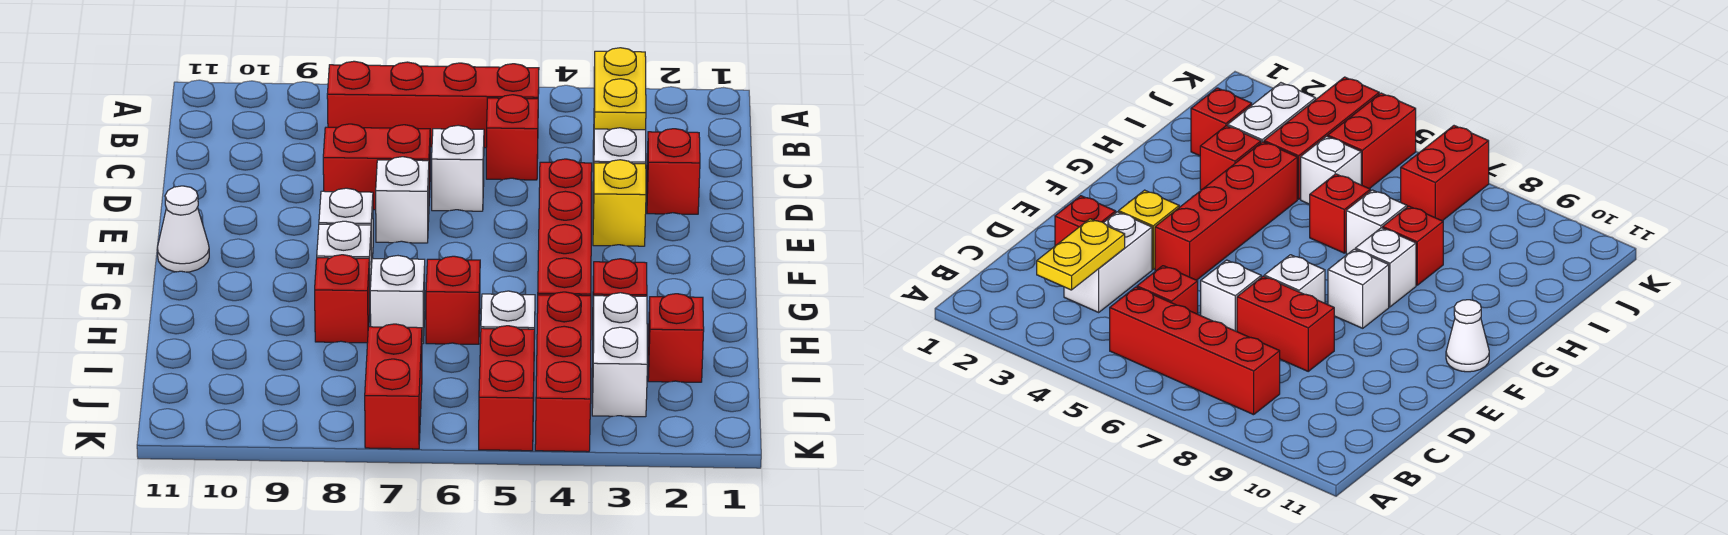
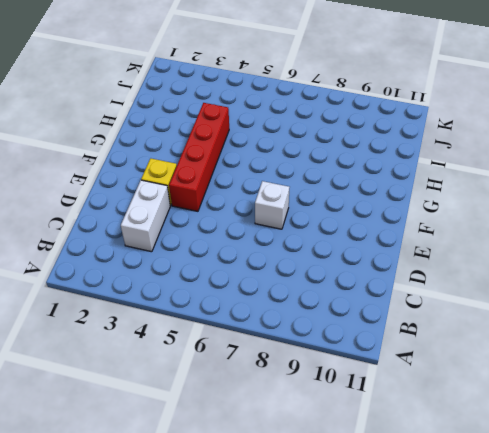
none -> red brick B5:B8 level 1
none -> red brick C5 level 1
none -> red brick D2 level 1

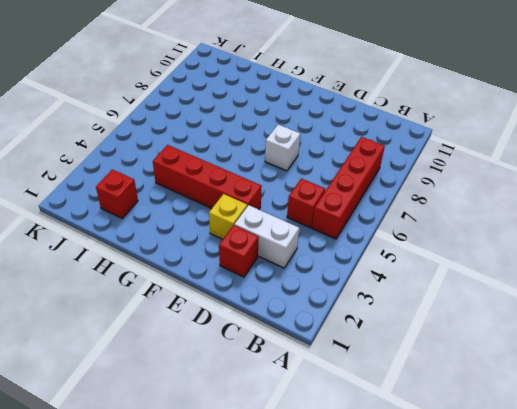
none -> white brick D6 level 1
none -> red brick D7:D8 level 1
none -> white brick F8 level 1

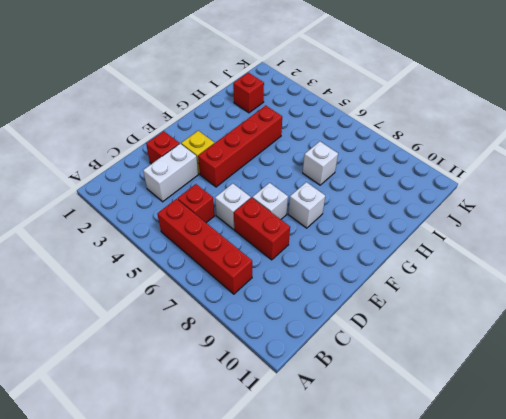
none -> white cone F11 level 1
none -> white brick G8 level 1
none -> red brick H3 level 1

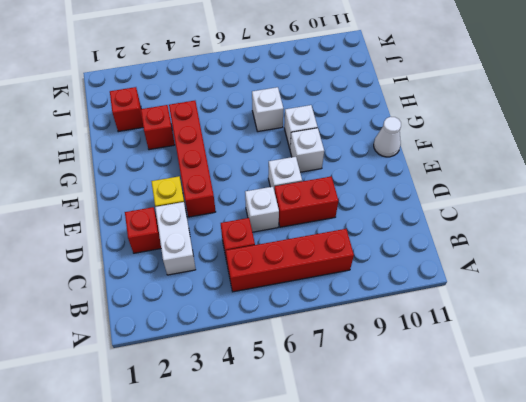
none -> red brick H6 level 1
none -> red brick H8 level 1
none -> white brick I3:J3 level 1

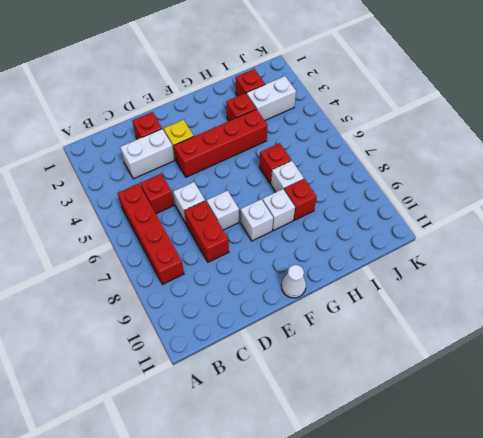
none -> red brick I4:K4 level 1
none -> white brick I5 level 1
none -> red brick J5:K5 level 1

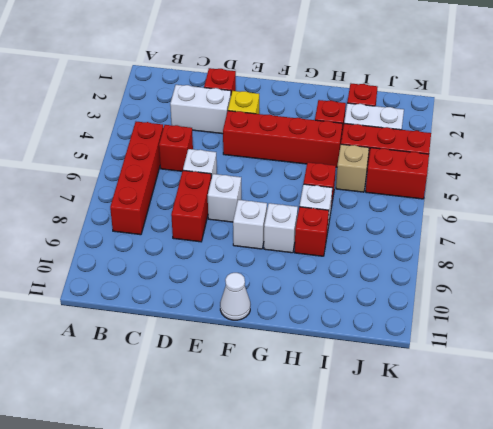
tan brick I5 level 1 -> white brick I5 level 1
none -> red brick J7:K7 level 1
none -> yellow plate B3:C3 level 2

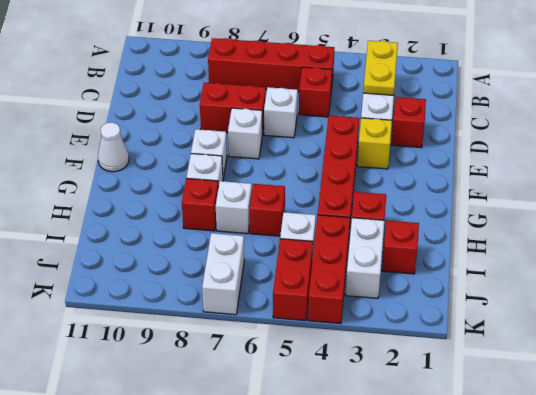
white brick J7:K7 level 1 -> red brick J7:K7 level 1

